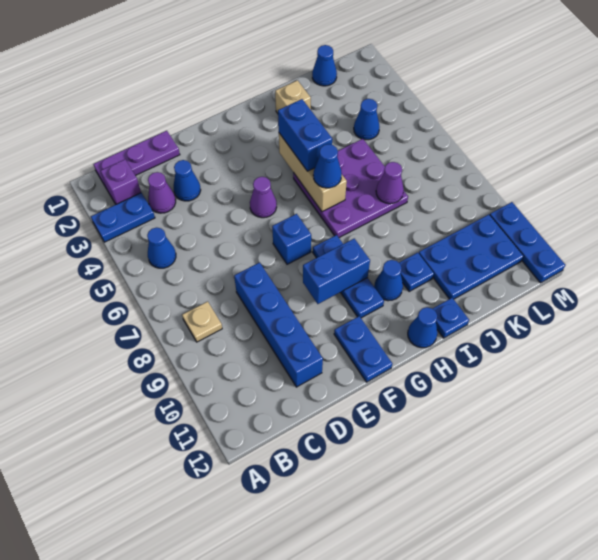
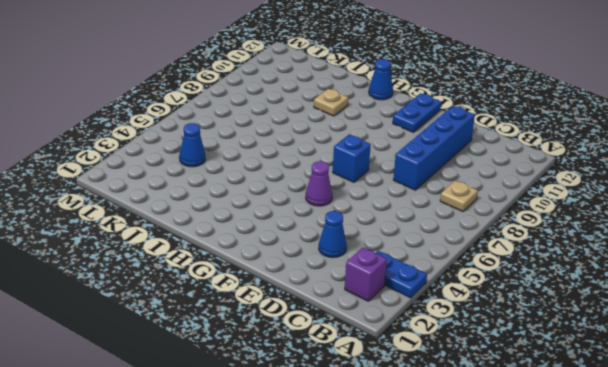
tan plate I10 level 1 -> blue plate I10 level 1
none -> purple plate B1:D1 level 1
none -> blue cone B5 level 1
none -> purple cone C3 level 1

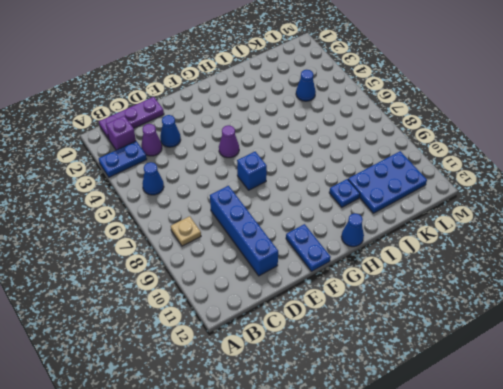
none -> blue plate G8:G10 level 1
none -> purple plate H5:J7 level 1
none -> blue cone H10 level 1

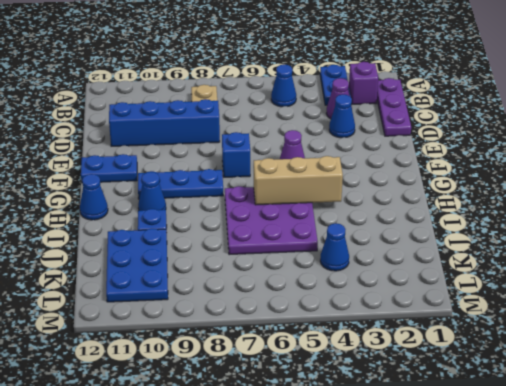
none -> tan brick I2 level 1
none -> blue plate I12 level 1
none -> blue cone K1 level 1

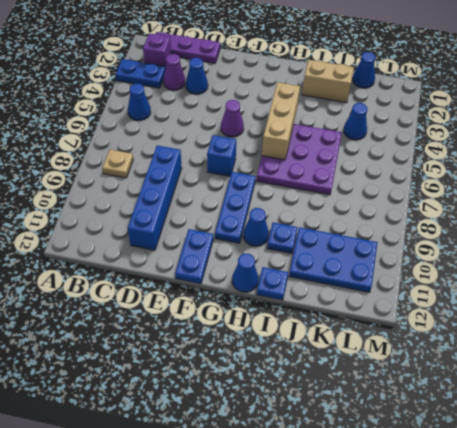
tan brick I2:J2 level 1 -> tan brick I2 level 1
none -> blue plate M10:M12 level 1
none -> blue brick F9:G9 level 2
none -> purple cone J7 level 2

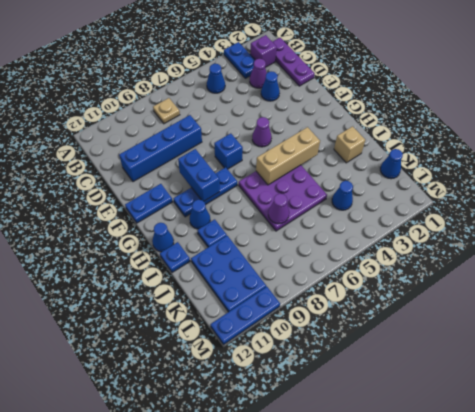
none -> blue brick H4:H5 level 3
none -> blue cone H6 level 3

